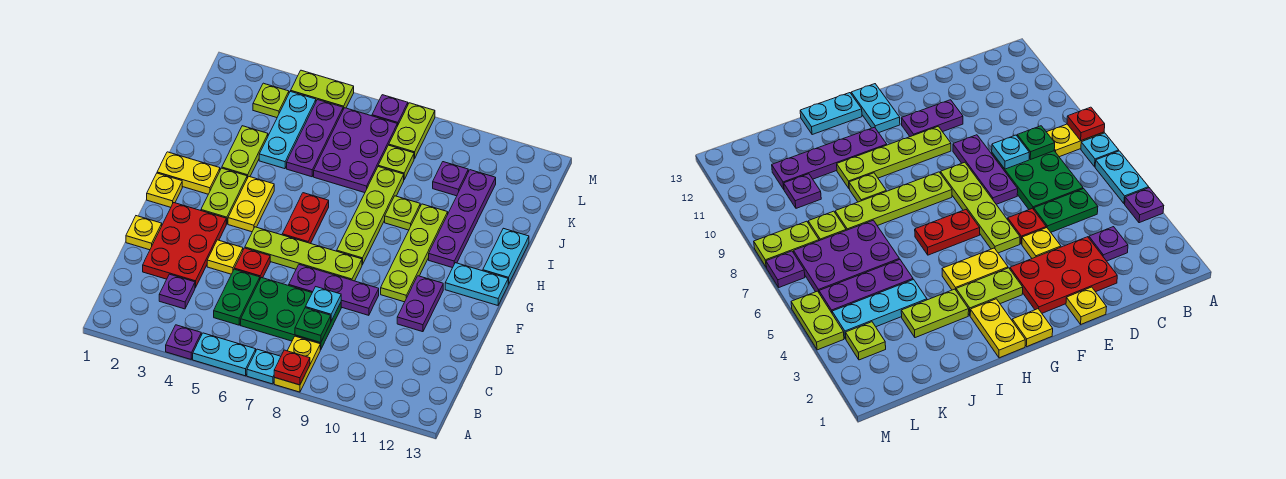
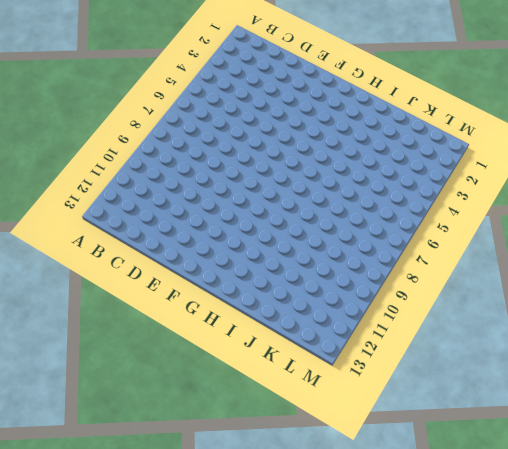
none -> purple plate A4 level 1
none -> cyan plate A5:A6 level 1
none -> cyan plate A7 level 1
none -> yellow plate A8:B8 level 1

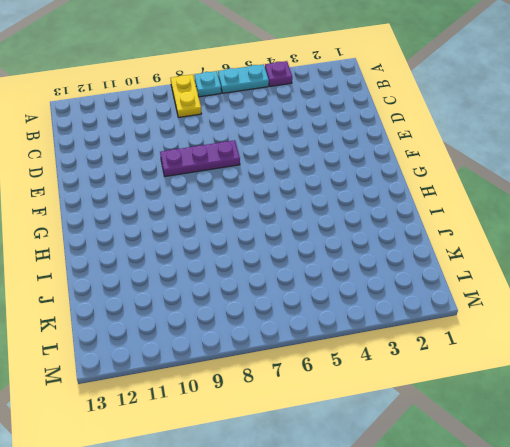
none -> purple plate C3 level 1
none -> green plate C5:D5 level 1
none -> green plate C6:D8 level 1
none -> red plate D2:F3 level 1

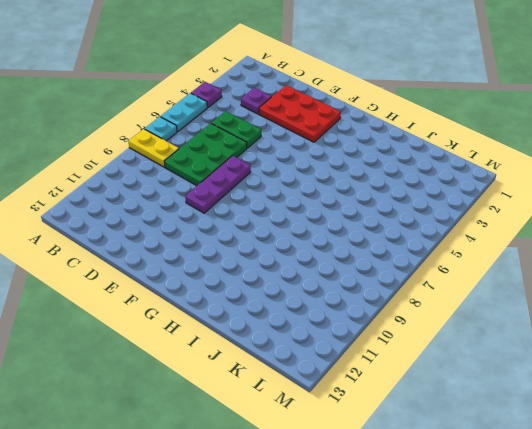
none -> yellow plate E1 level 1
none -> yellow plate E4 level 1
none -> red plate E5 level 1
none -> purple plate E11:F11 level 1

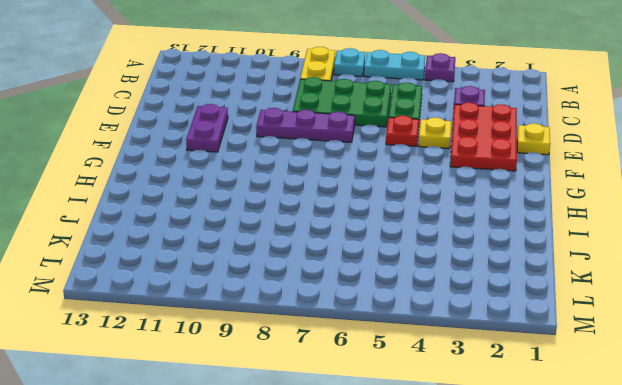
none -> lime plate F5:F8 level 1
none -> lime plate F10:I10 level 1
none -> yellow plate G1 level 1
none -> lime plate G3:H3 level 1

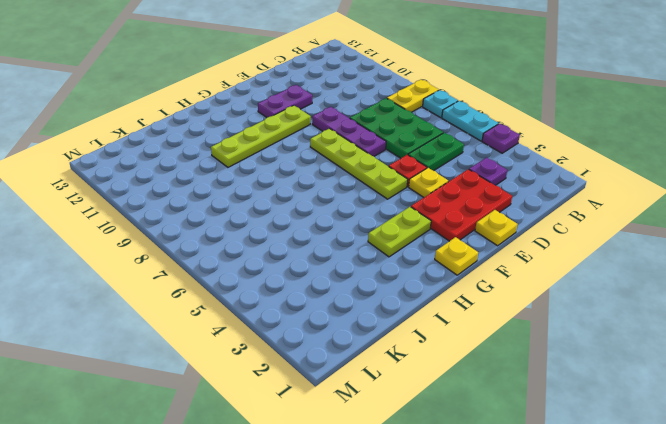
none -> yellow plate G4:H4 level 1
none -> red plate G6:H6 level 1
none -> lime plate G8:J8 level 1
none -> cyan plate G12:G13 level 1

